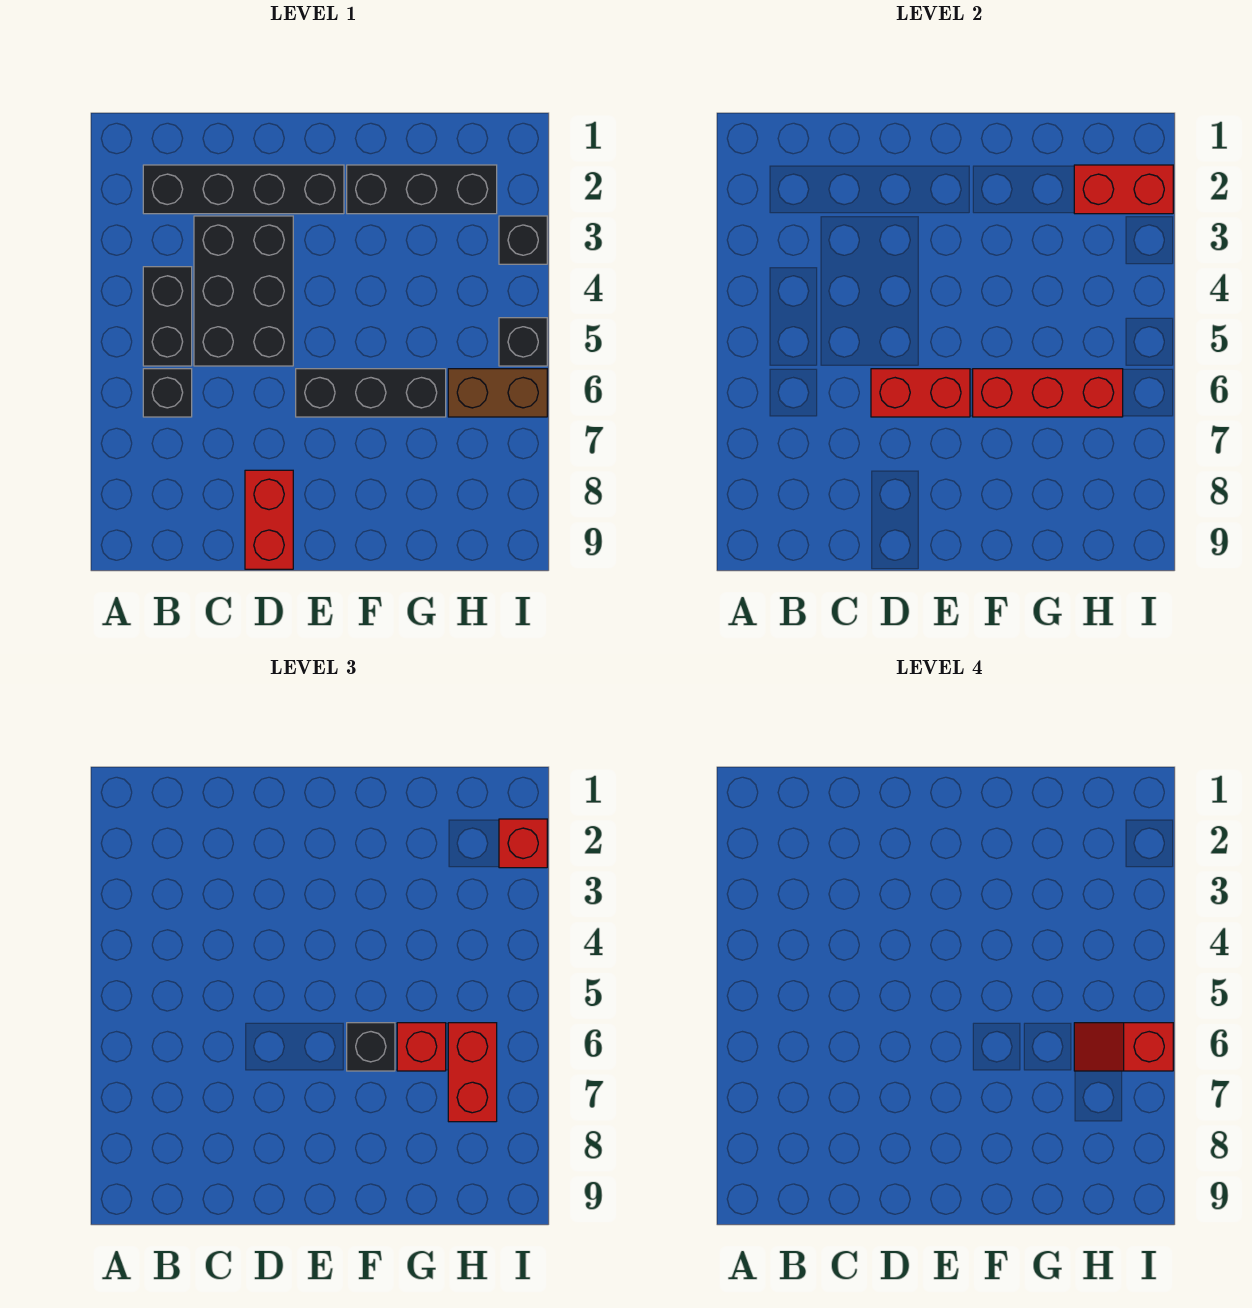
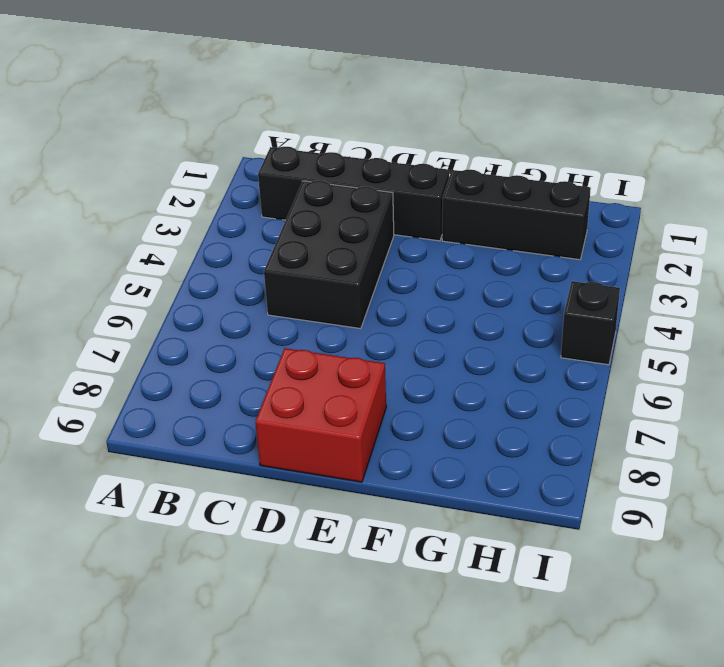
red brick D8:E9 level 1 -> red brick D8:D9 level 1
none -> black brick B4:B5 level 1
none -> black brick B6 level 1
none -> black brick E6:G6 level 1

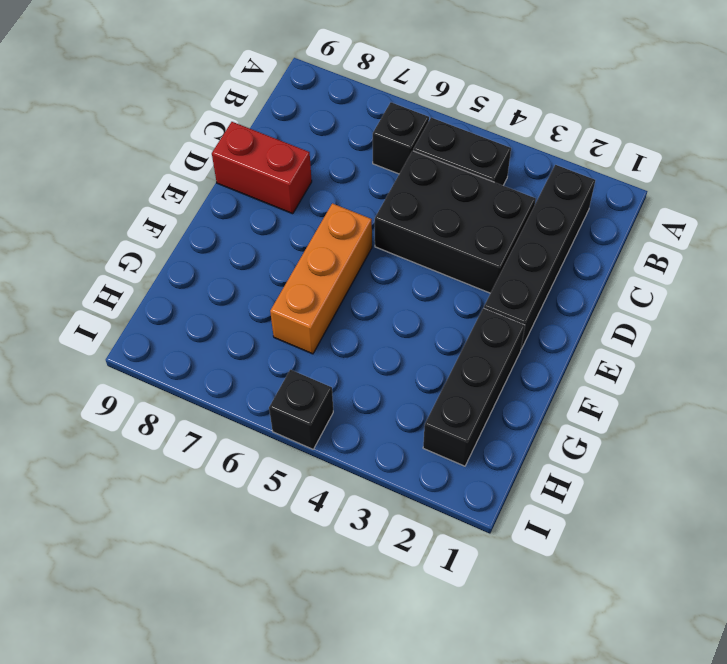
orange brick E6:G6 level 1 -> black brick E6:G6 level 1
none -> brown brick H6:I6 level 1
none -> black brick I3 level 1
none -> red brick D6:E6 level 2

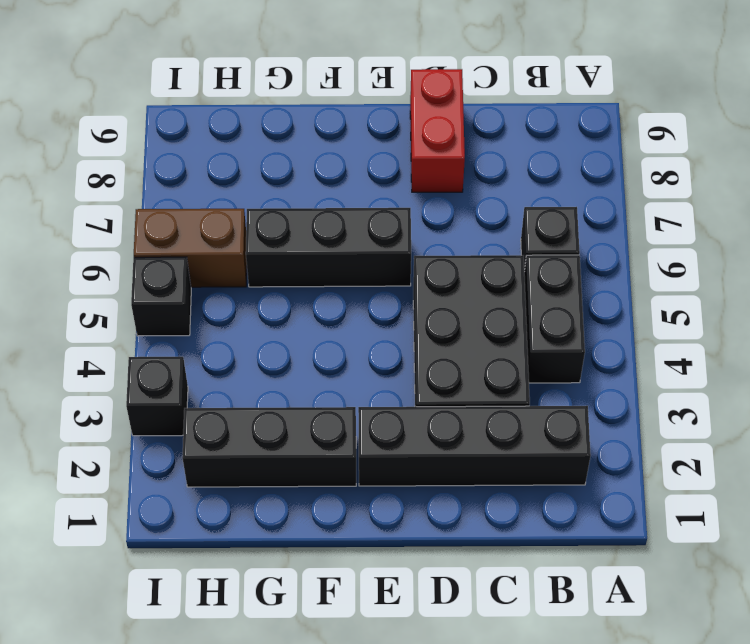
none -> red brick D6:E6 level 2
none -> red brick F6:H6 level 2
none -> red brick H2:I2 level 2

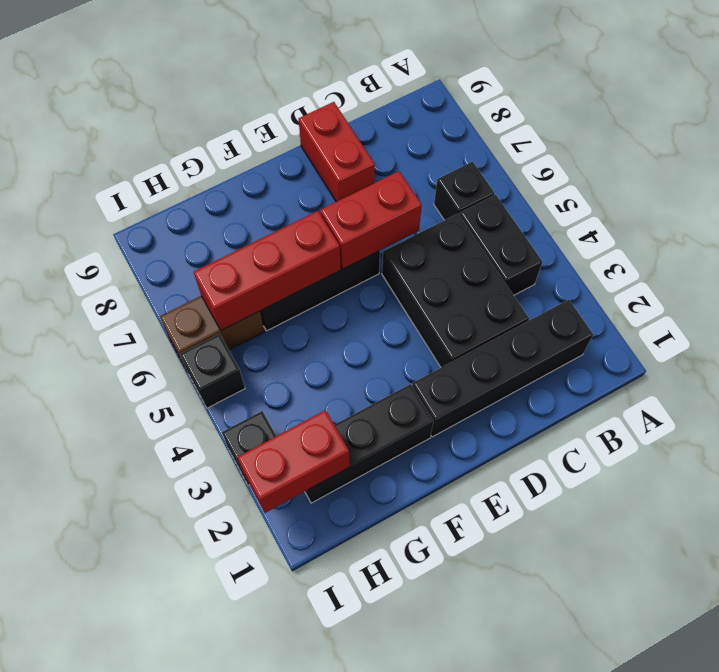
none -> black brick F6 level 3
none -> red brick G6 level 3
none -> red brick H6:H7 level 3

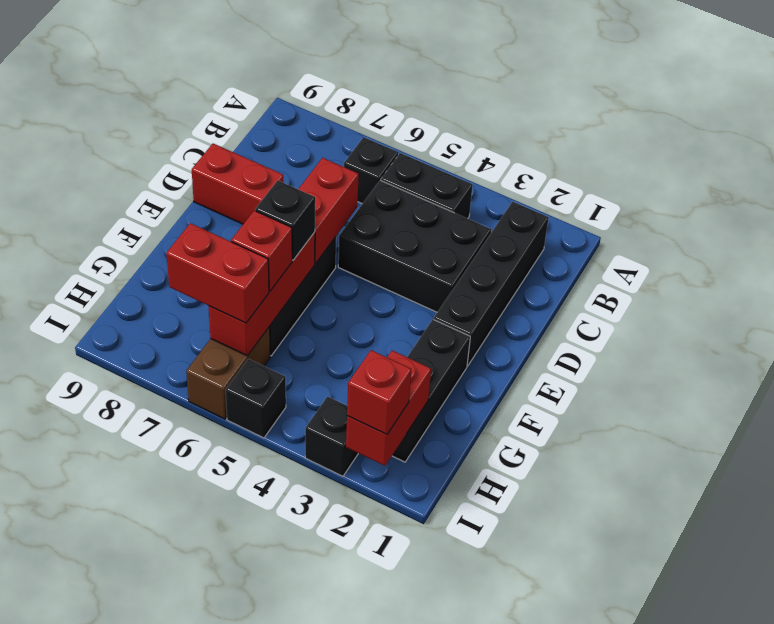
none -> red slope H6:I6 level 4 top I

